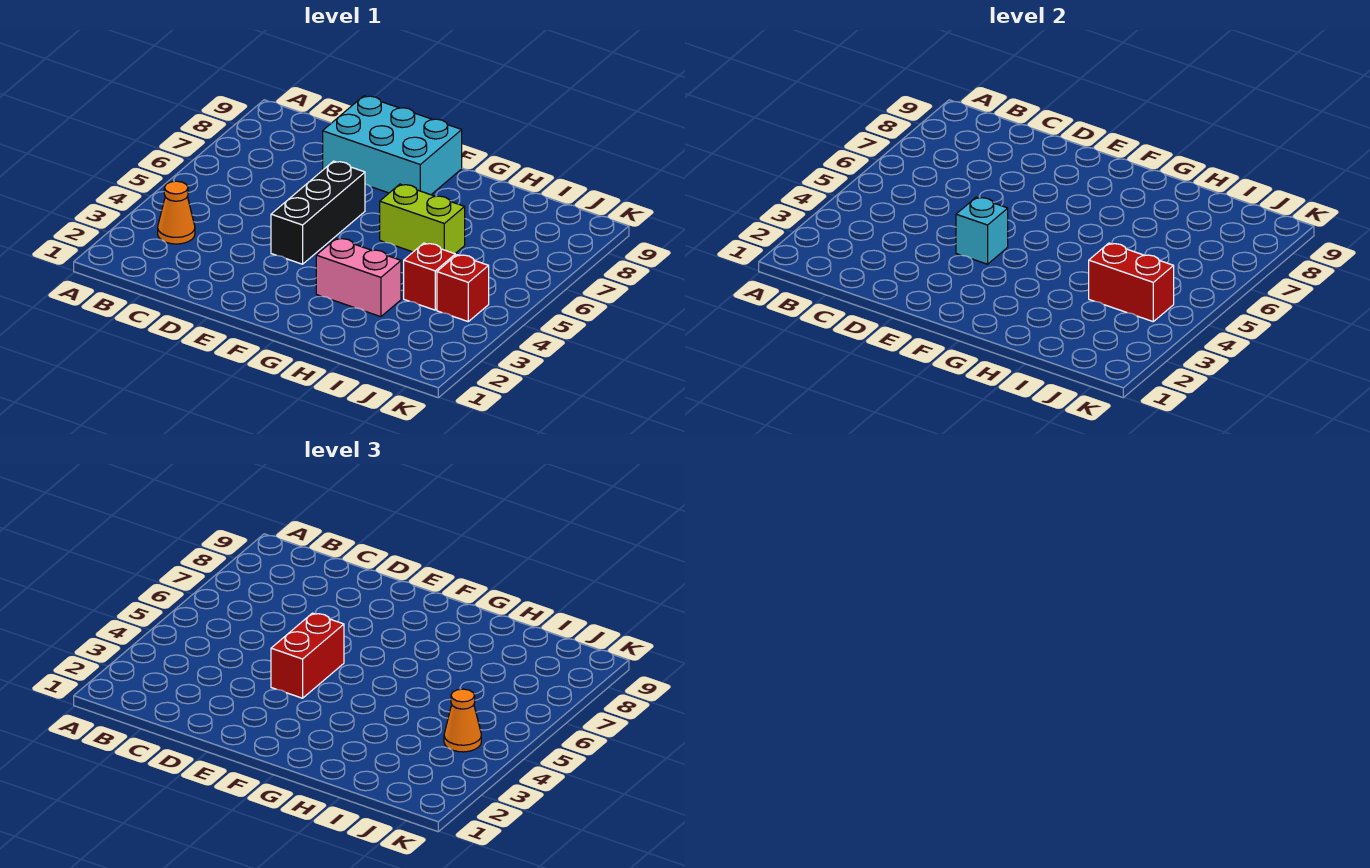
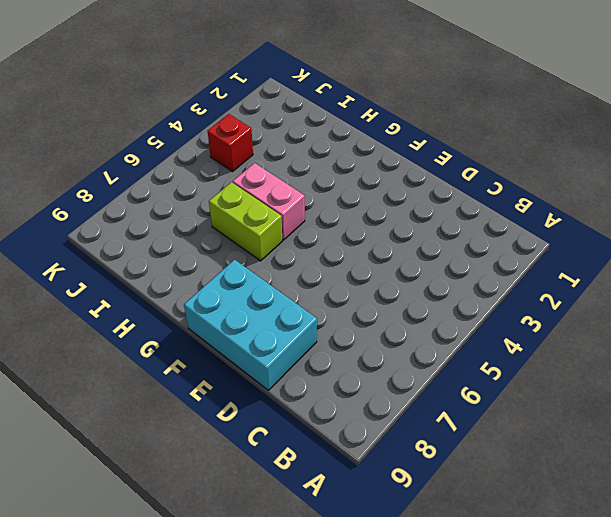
pink brick G5:H5 level 1 -> pink brick G3:H3 level 1
none -> orange cone B3 level 1
none -> black brick E4:E6 level 1

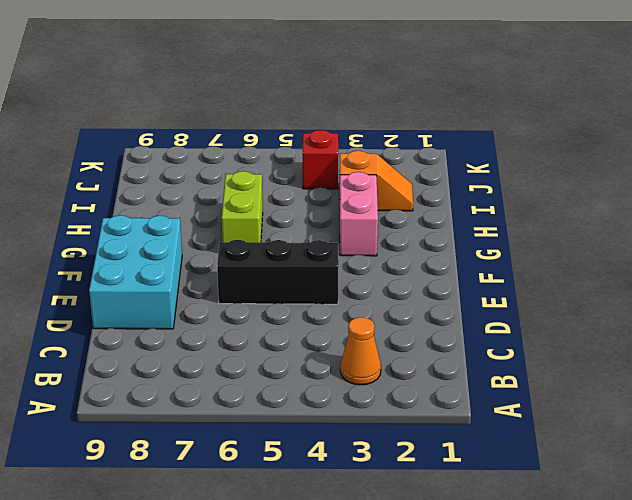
orange slope I2:I3 level 1 top 3 -> none
none -> red brick I4 level 1
none -> cyan brick E4 level 2

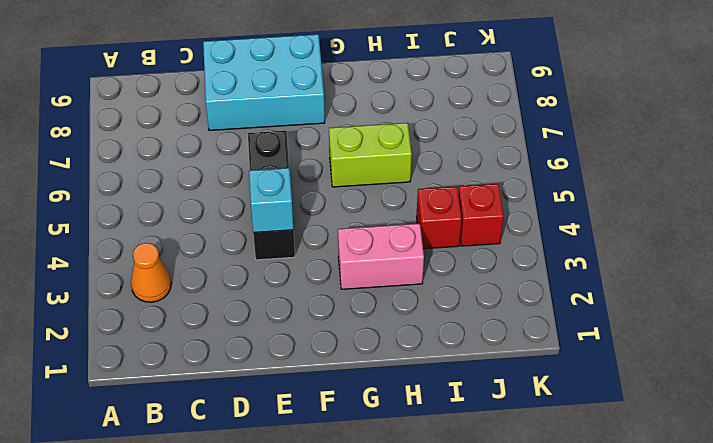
none -> red brick I4:J4 level 2
none -> red brick E4:E5 level 3

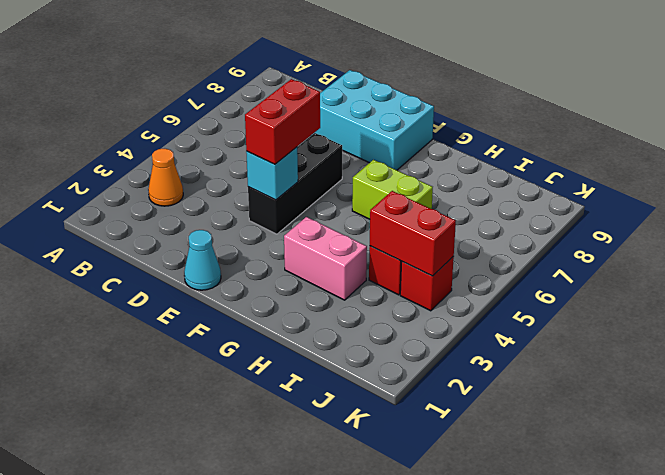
cyan cone E1 level 1 -> none
none -> orange cone J4 level 3

